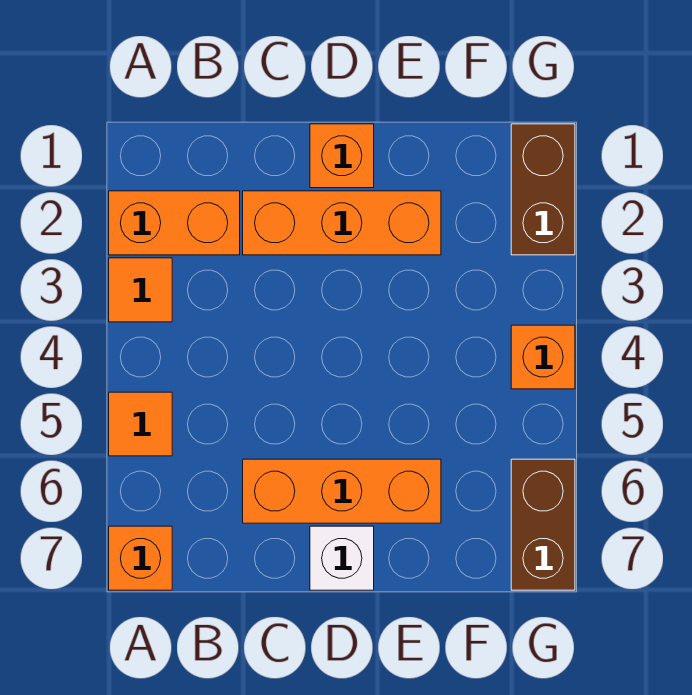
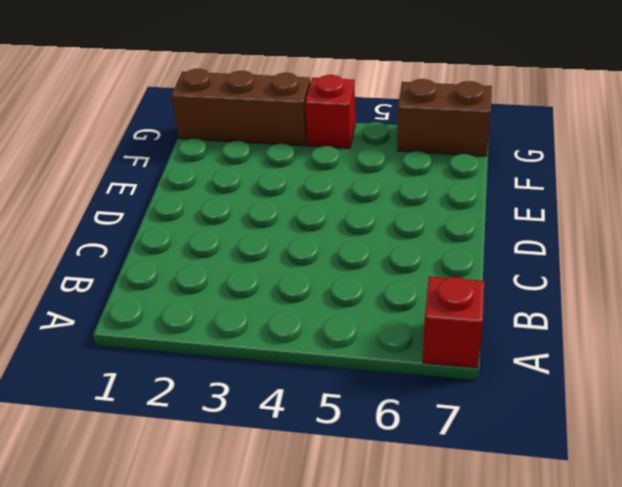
red brick A7 level 1 -> orange brick A7 level 1
brown brick G1:G3 level 1 -> brown brick G1:G2 level 1
red brick G4 level 1 -> orange brick G4 level 1
none -> orange brick A2:B2 level 1
none -> orange tile A3 level 1

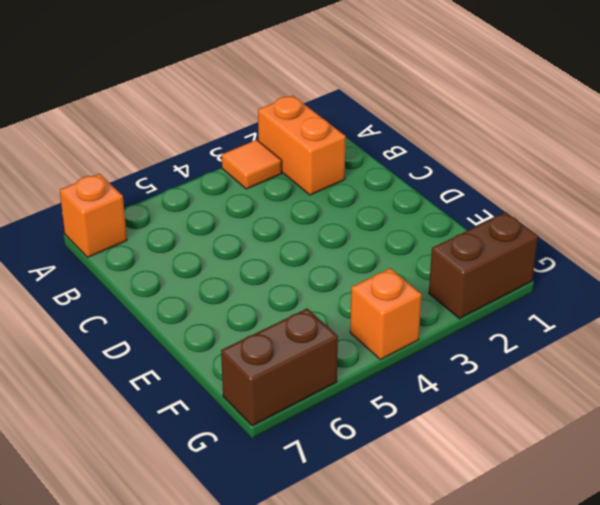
none -> orange tile A5 level 1
none -> orange brick C2:E2 level 1

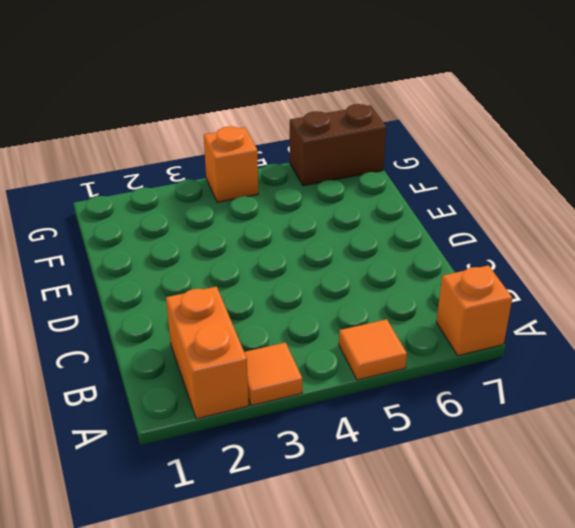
none -> orange brick C2:E2 level 1
none -> orange brick C6:E6 level 1

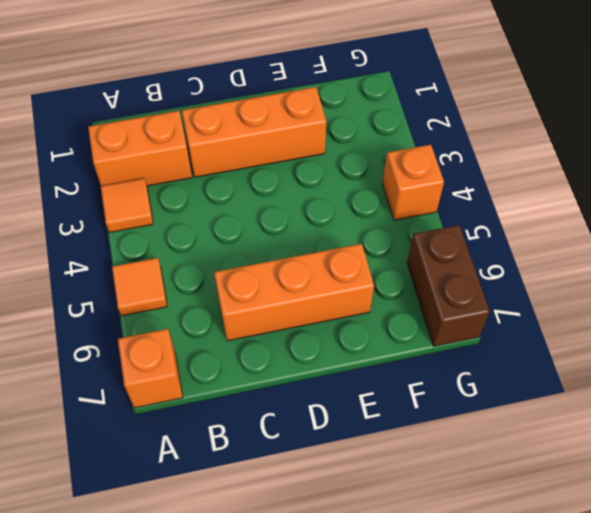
none -> orange brick D1 level 1
none -> white brick D7 level 1

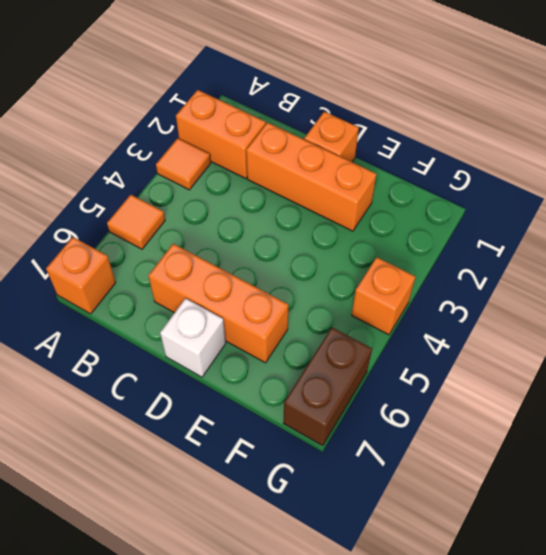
none -> brown brick G1:G2 level 1

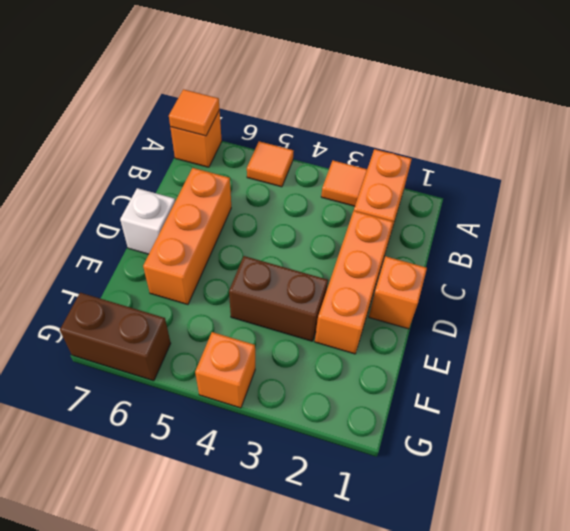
orange tile A7 level 2 -> none
brown brick E3:E4 level 1 -> brown brick G1:G2 level 1

